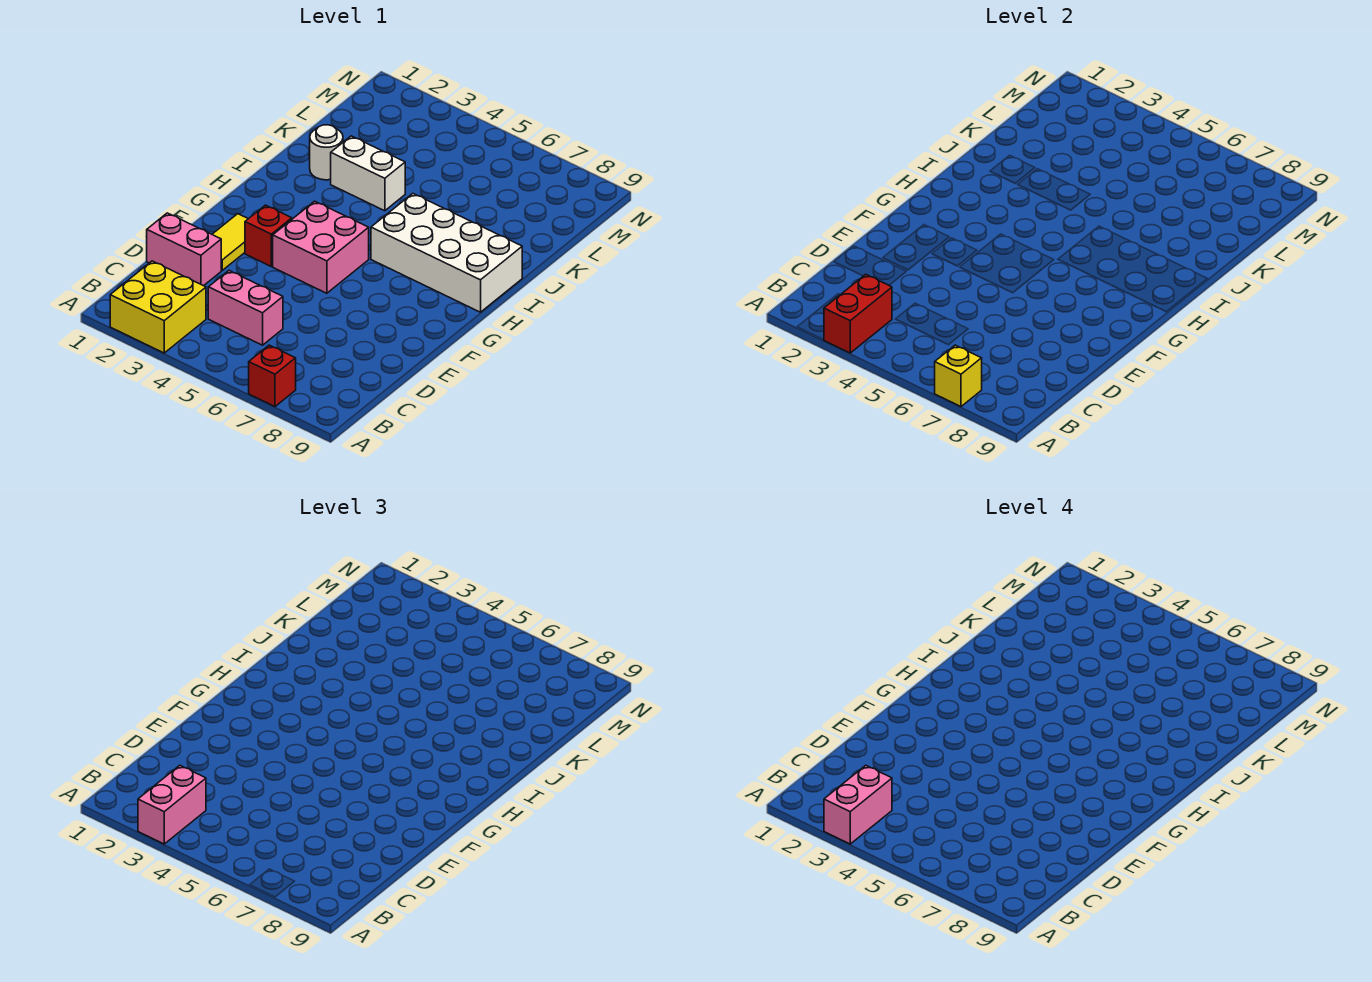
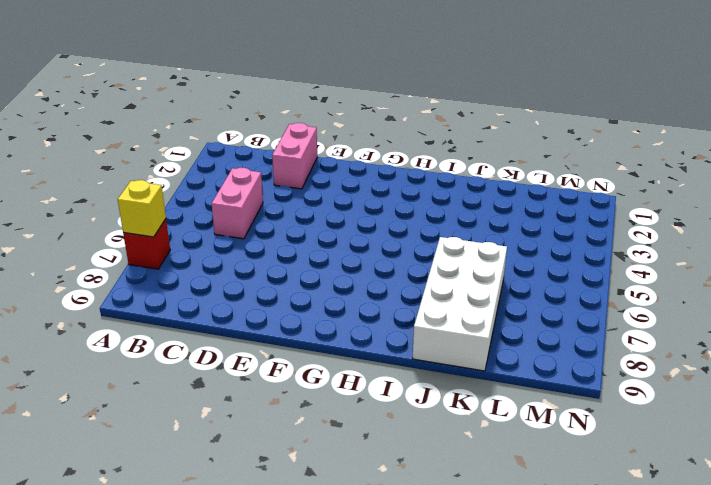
white brick J6:K9 level 1 -> white brick H6:I9 level 1
none -> yellow brick A2:B3 level 1
none -> yellow tile E2:F2 level 1
none -> red brick F3 level 1

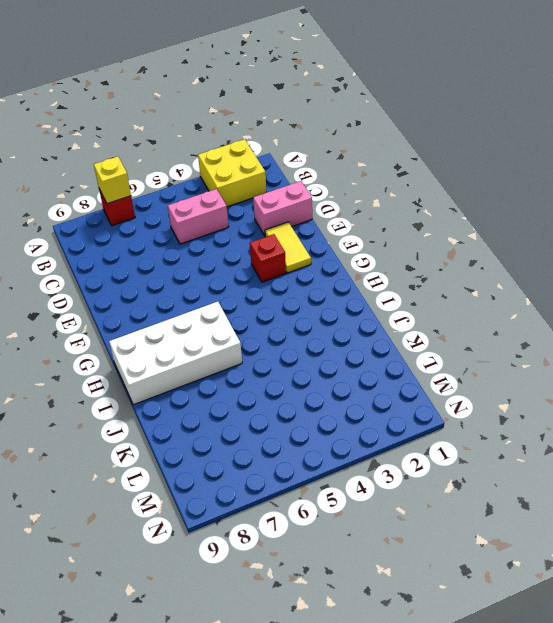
none -> pink brick F4:G5 level 1
none -> white round brick J2 level 1
none -> white brick J3:J4 level 1

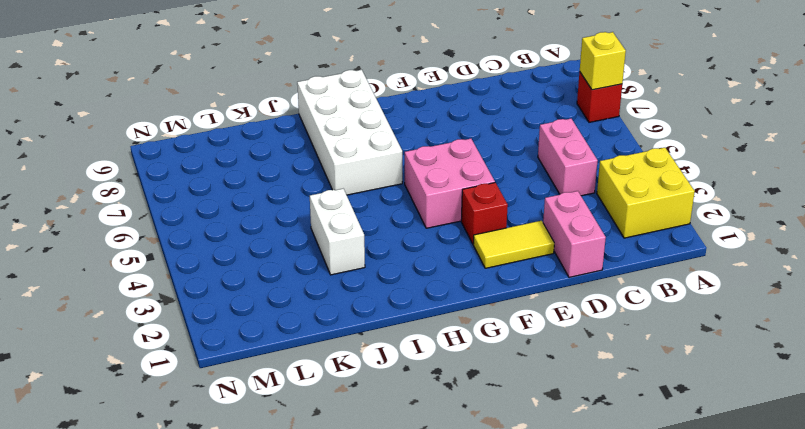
none -> white round brick J2 level 1
none -> red brick A3:B3 level 2
none -> pink brick A3:B3 level 3

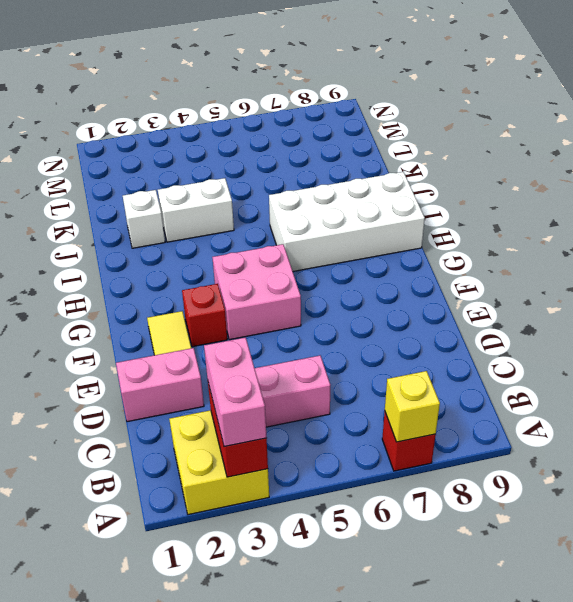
white brick J2 level 1 -> white round brick J2 level 1
none -> pink brick A3:B3 level 4

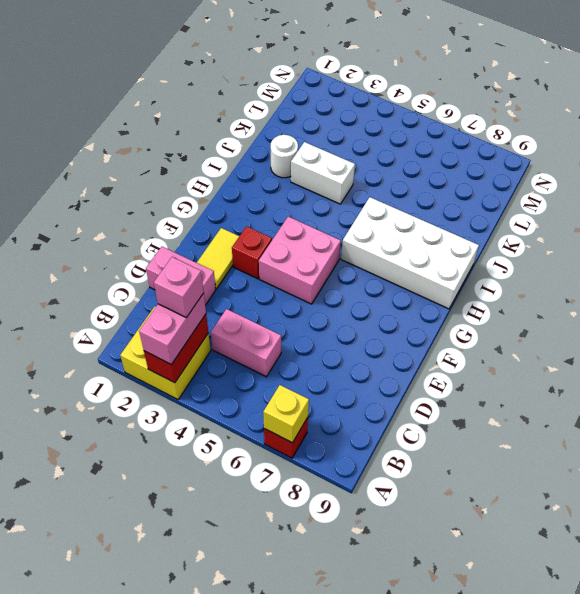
pink brick B3 level 4 -> pink brick A3:B3 level 4

